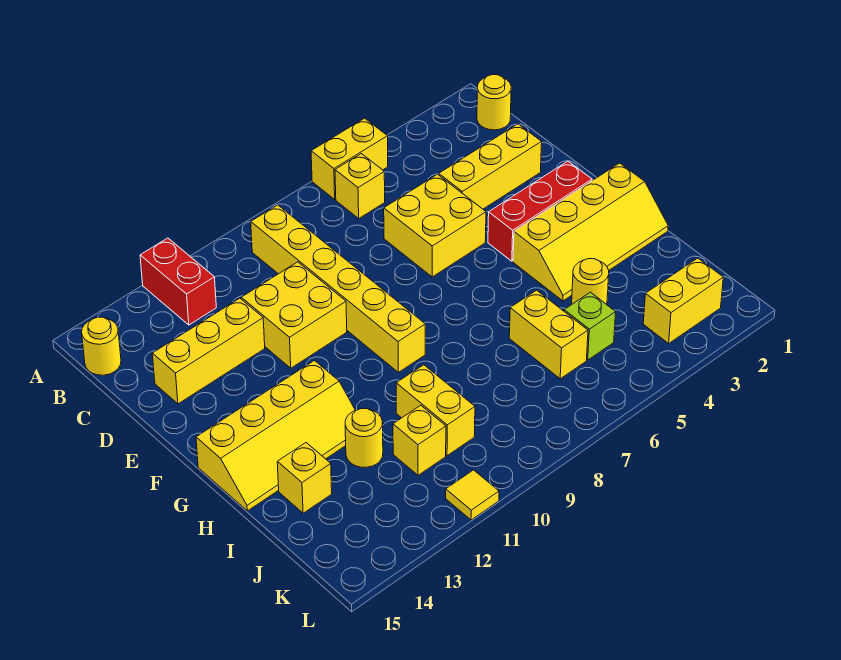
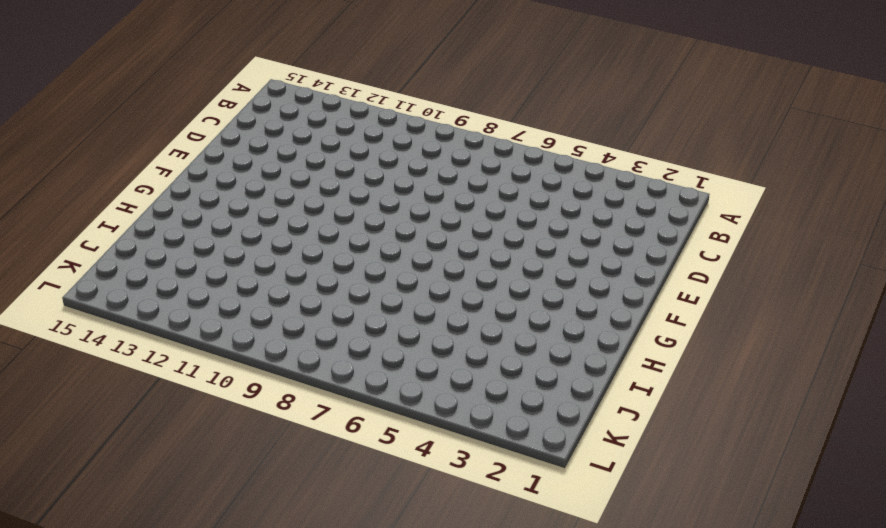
none -> yellow brick A5:A6 level 1
none -> red brick A12:B12 level 1
none -> yellow round brick B1 level 1

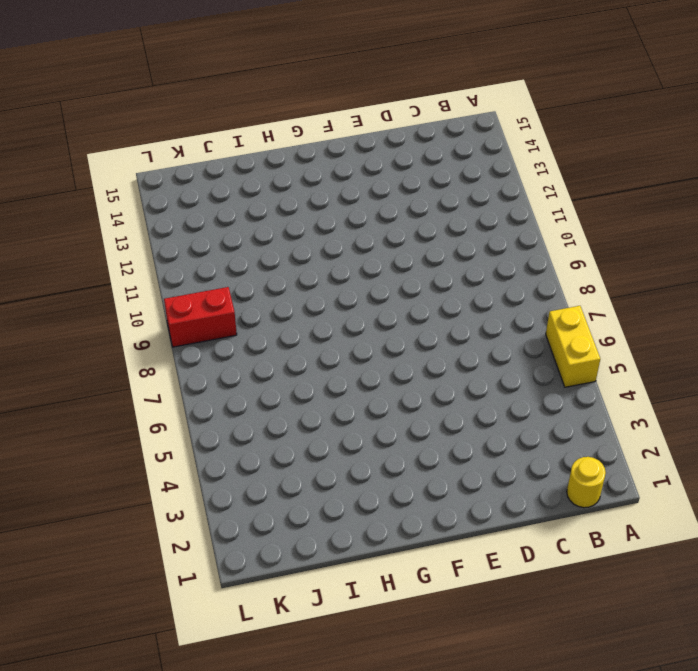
red brick K9:L9 level 1 -> red brick A12:B12 level 1
none -> yellow brick B6 level 1
none -> yellow brick B9:G9 level 1
none -> yellow round brick B15 level 1

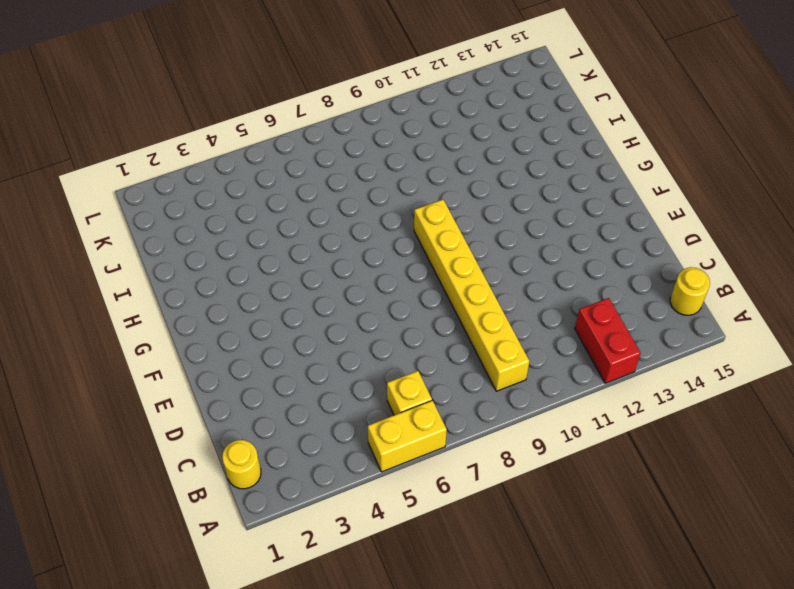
none -> yellow brick D2:D4 level 1
none -> yellow brick D5:E6 level 1
none -> yellow brick D10:E11 level 1

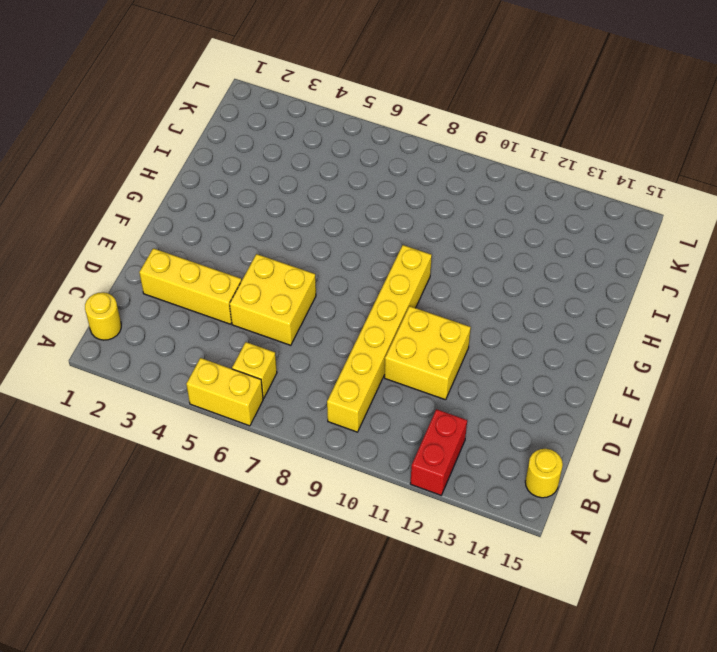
none -> yellow brick D12:D14 level 1
none -> red brick F2:F4 level 1
none -> yellow slope G1:H4 level 1 top G

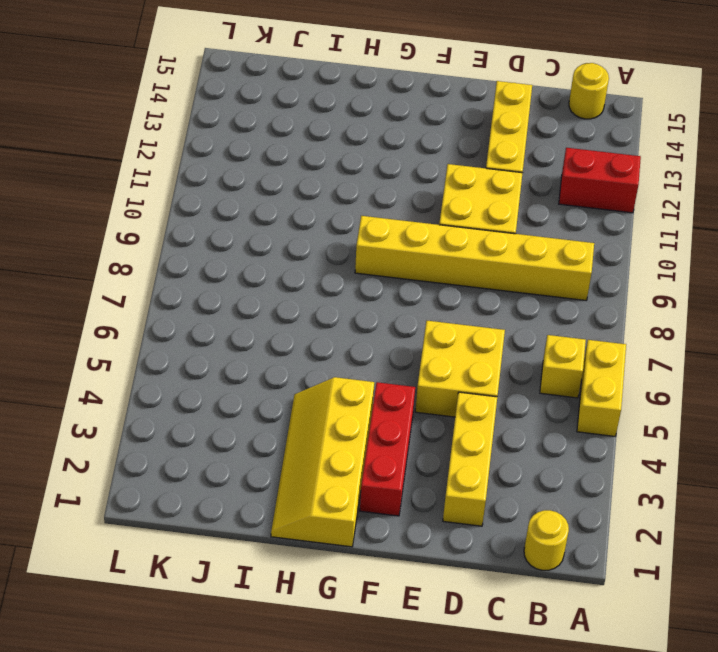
none -> yellow slope G12:H15 level 1 top G
none -> yellow round brick I4 level 1
none -> yellow brick I6:J6 level 1

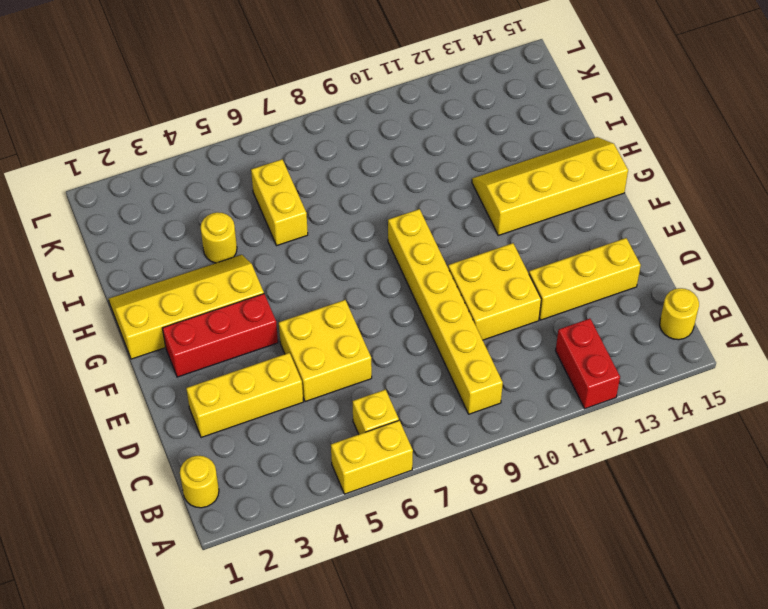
none -> yellow brick I10:J10 level 1
none -> yellow round brick I12 level 1
none -> yellow brick I14 level 1

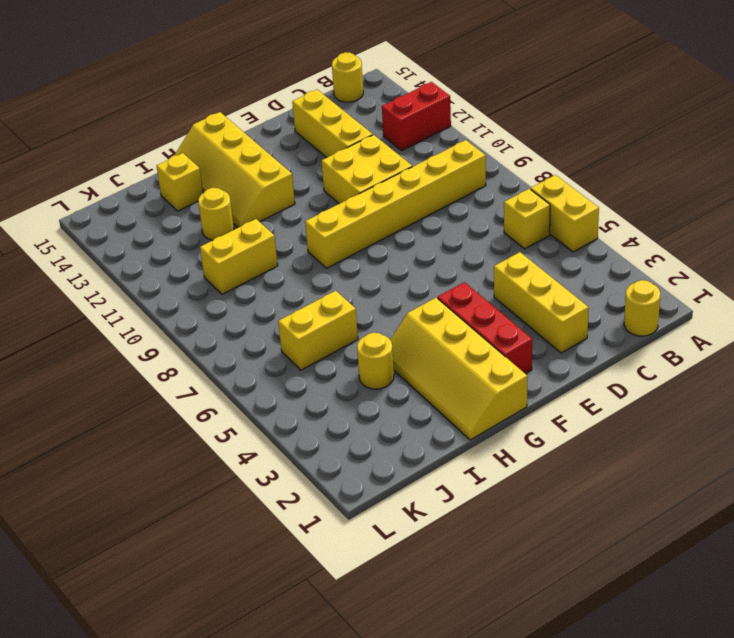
none -> yellow brick D5:E6 level 1
none -> lime brick J5 level 1
none -> yellow brick J11 level 1

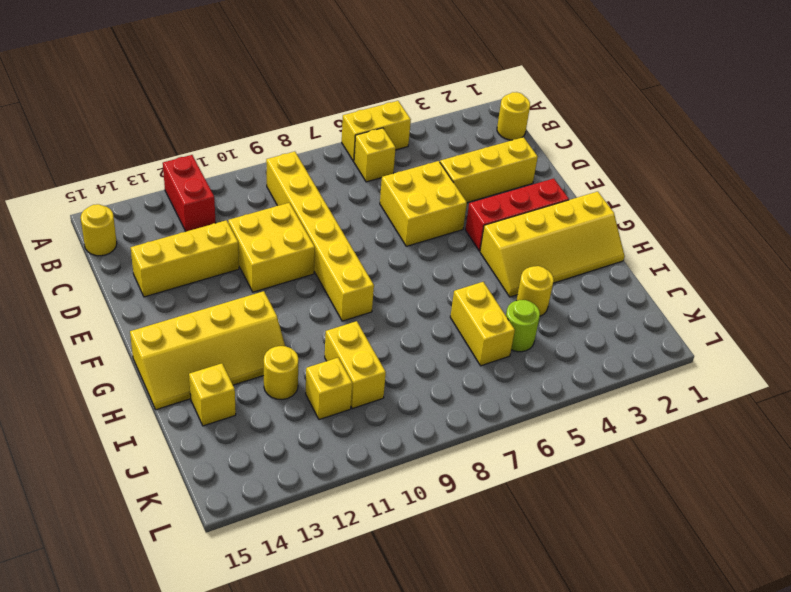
lime round brick J5 level 1 -> lime brick J5 level 1
none -> yellow brick K2:K3 level 1
none -> yellow tile L11 level 1

